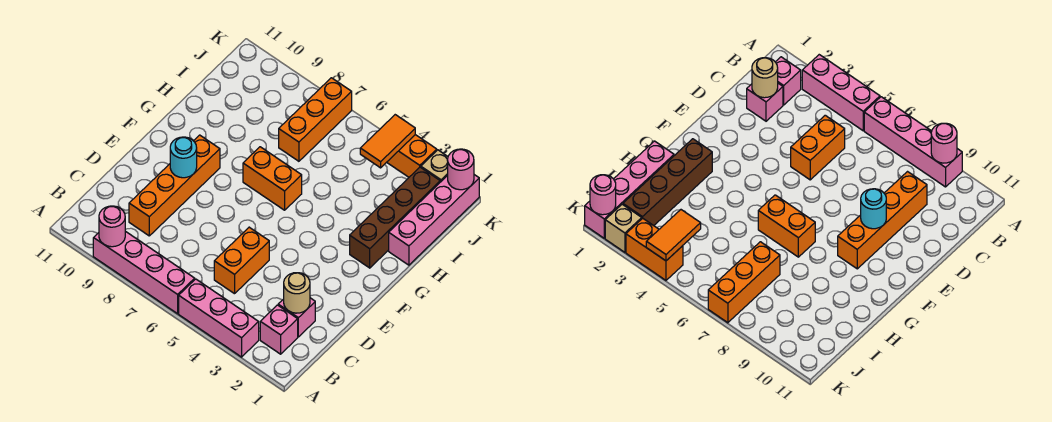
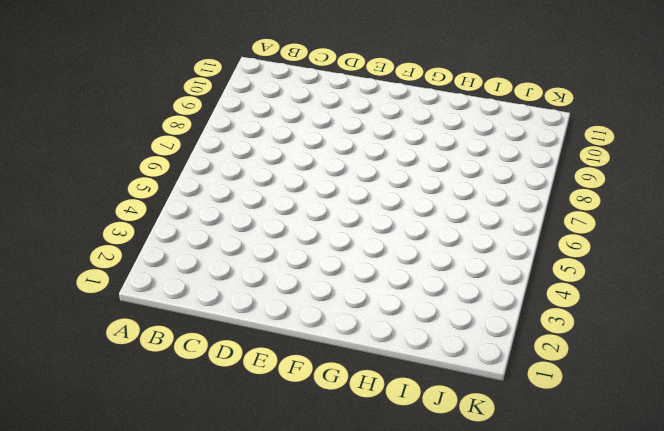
none -> pink brick A3:A5 level 1
none -> pink brick A6:A9 level 1
none -> pink brick B2 level 1

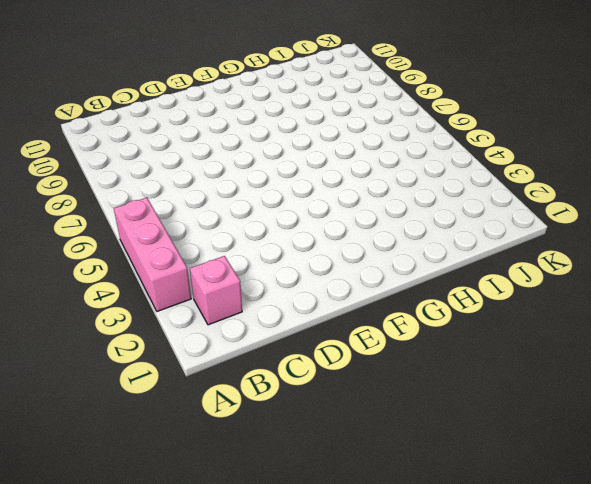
none -> pink brick A6:A9 level 1
none -> pink brick C2 level 1
none -> orange brick C5:D5 level 1

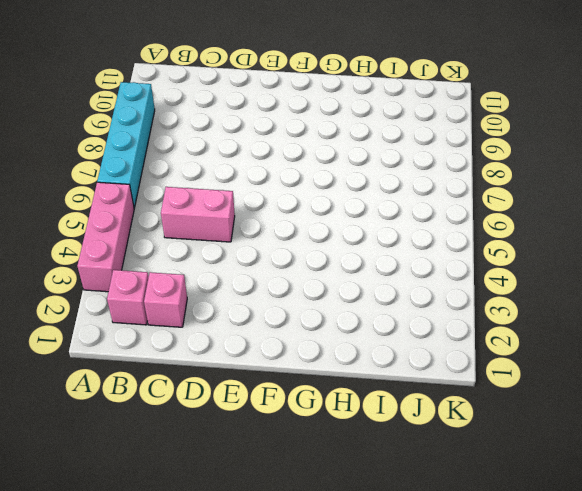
cyan brick A6:A9 level 1 -> pink brick A6:A9 level 1
pink brick C5:D5 level 1 -> orange brick C5:D5 level 1
none -> orange brick C9:F9 level 1
none -> brown brick G2:J2 level 1
none -> orange brick G6:G7 level 1

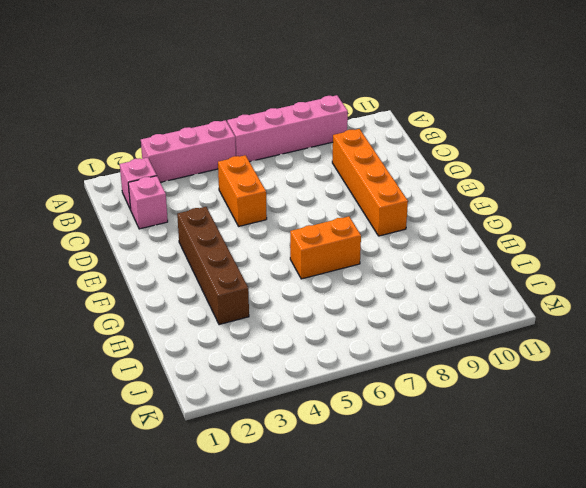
brown brick E3:H3 level 1 -> brown brick G2:J2 level 1
none -> pink brick H1:K1 level 1
none -> orange brick I7:K7 level 1
none -> tan brick K2 level 1

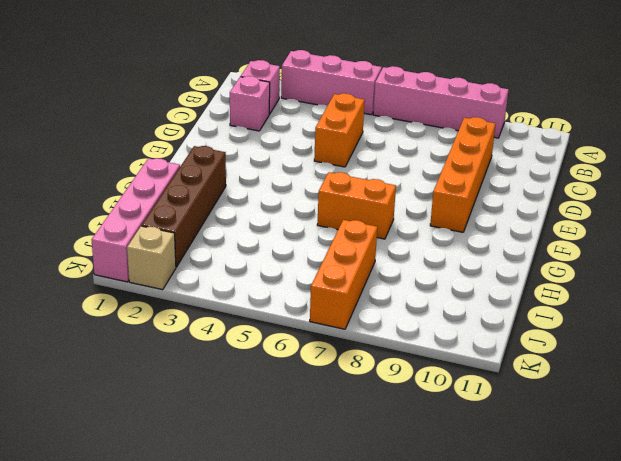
none -> orange brick K3:K4 level 1
none -> pink round brick A9 level 2
none -> tan round brick C2 level 2

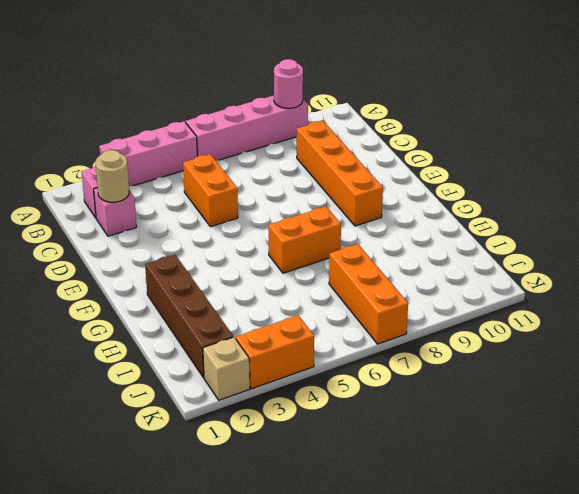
none -> pink brick H1:K1 level 1
none -> cyan round brick E9 level 2
none -> orange tile J4:K4 level 2

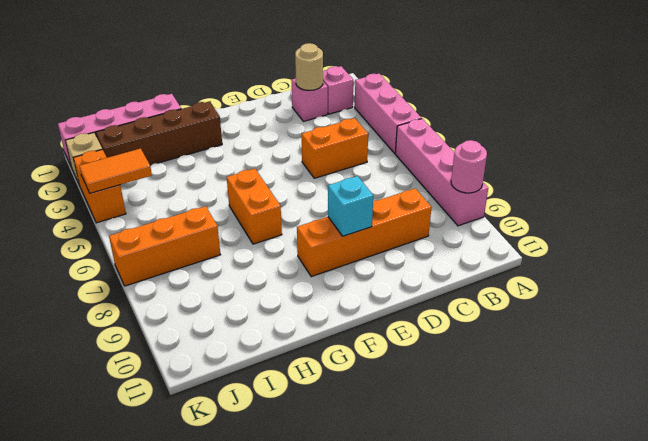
cyan brick E9 level 2 -> cyan round brick E9 level 2
none -> pink round brick K1 level 2

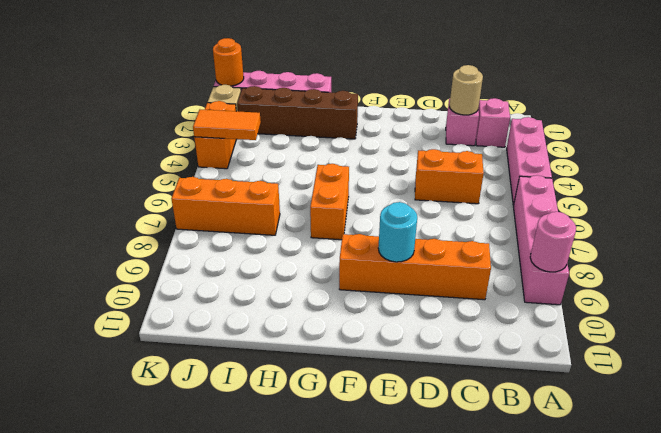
orange round brick K1 level 2 -> pink round brick K1 level 2

